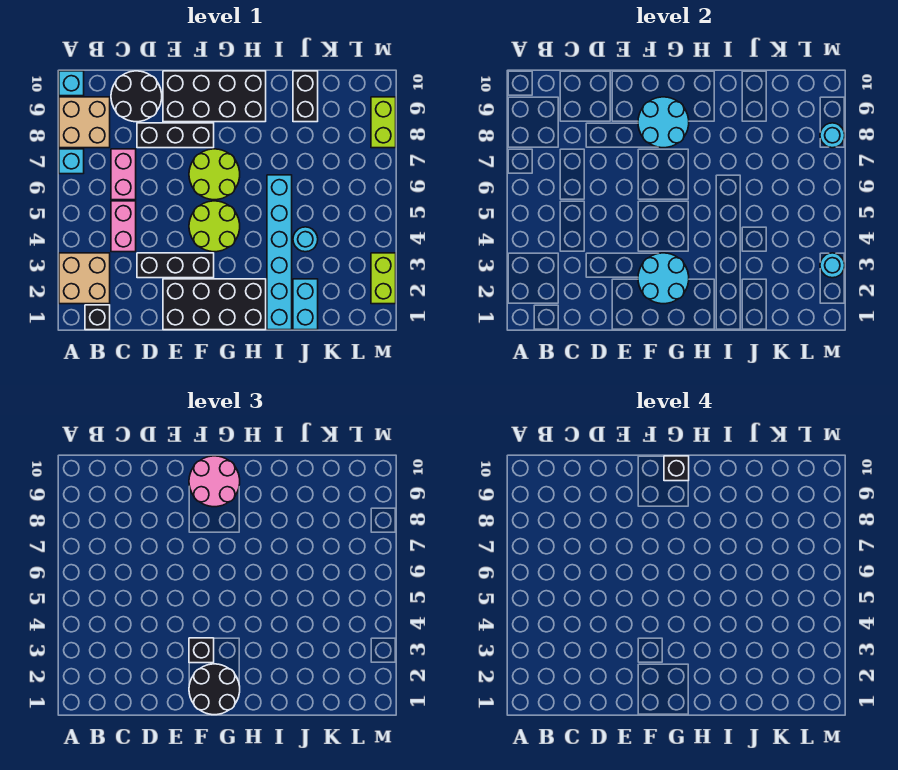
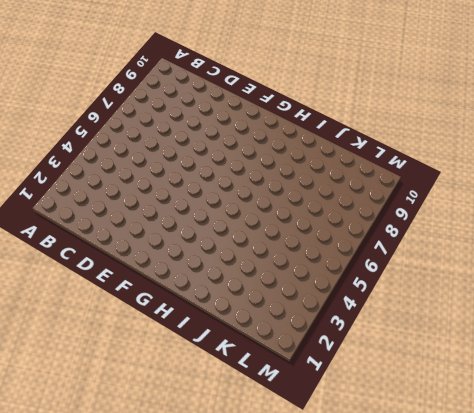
none -> tan brick A2:B3 level 1
none -> cyan brick A7 level 1
none -> tan brick A8:B9 level 1

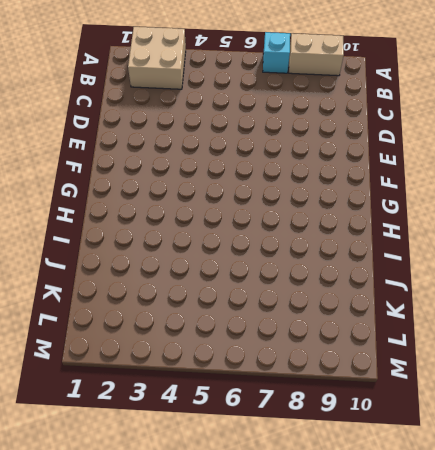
tan brick A8:A9 level 1 -> tan brick A8:B9 level 1
none -> cyan brick A10 level 1
none -> black brick B1 level 1
none -> pink brick C4:C5 level 1

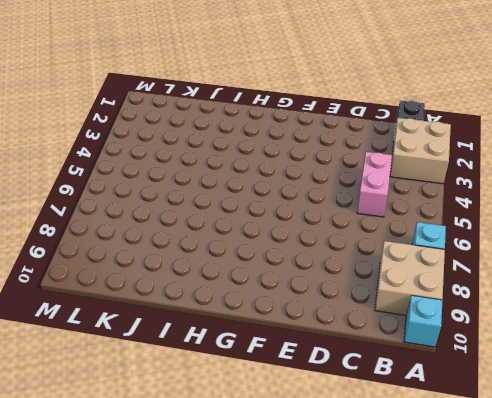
none -> pink brick C6:C7 level 1
none -> black round brick C9:D10 level 1
none -> black brick D3:F3 level 1

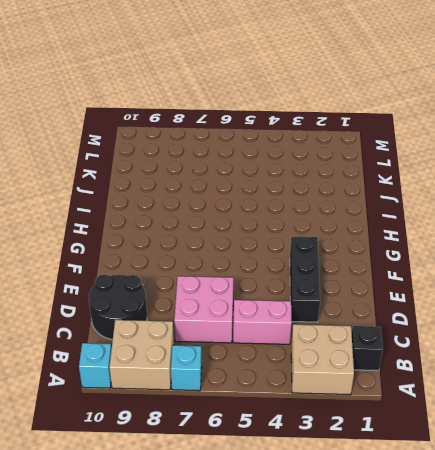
pink brick C6:D7 level 1 -> pink brick C6:C7 level 1
none -> black brick D8:F8 level 1
none -> black brick E1:H2 level 1
none -> black brick E9:H10 level 1

